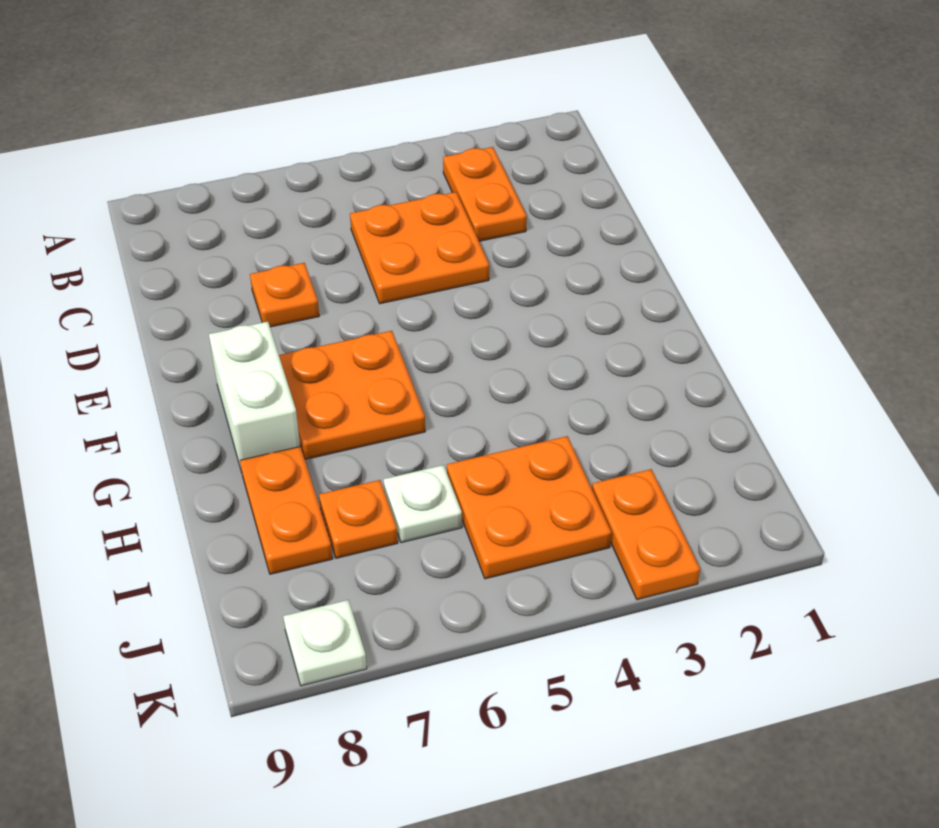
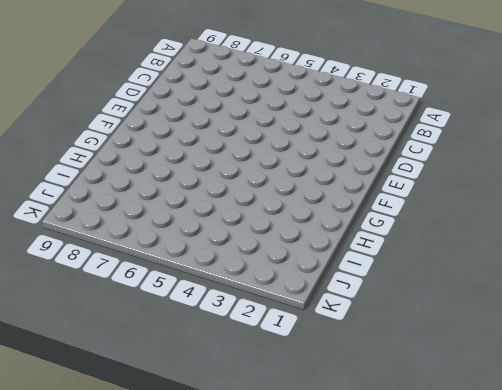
none -> orange plate B3:C3 level 1
none -> orange plate C4:D5 level 1

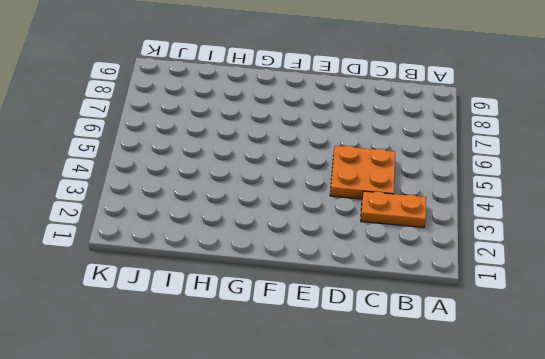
none -> orange plate D7 level 1
none -> orange plate F6:G7 level 1

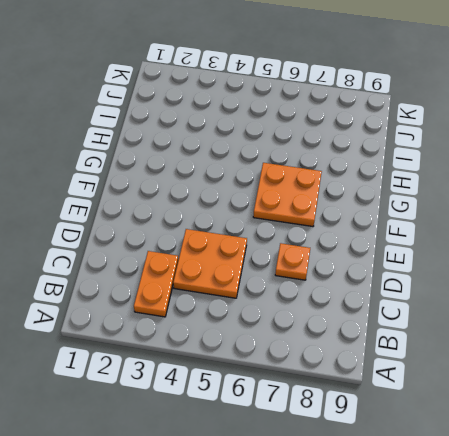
none -> white brick F8:G8 level 1
none -> orange plate H8:I8 level 1

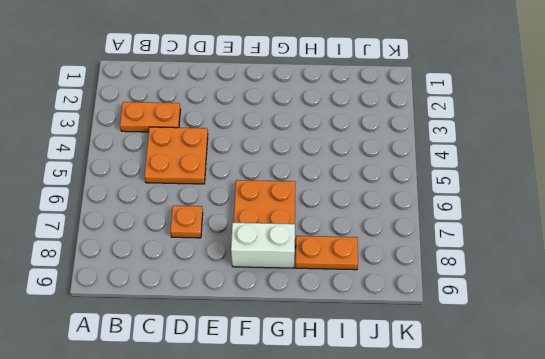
none -> orange plate I4:J5 level 1
none -> white plate I6 level 1

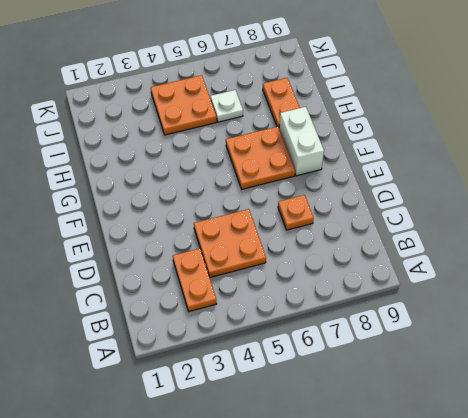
none -> orange plate I7 level 1
none -> orange plate J3:K3 level 1

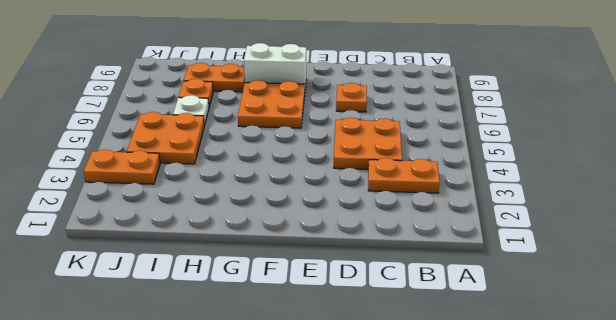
none -> white plate K8 level 1

